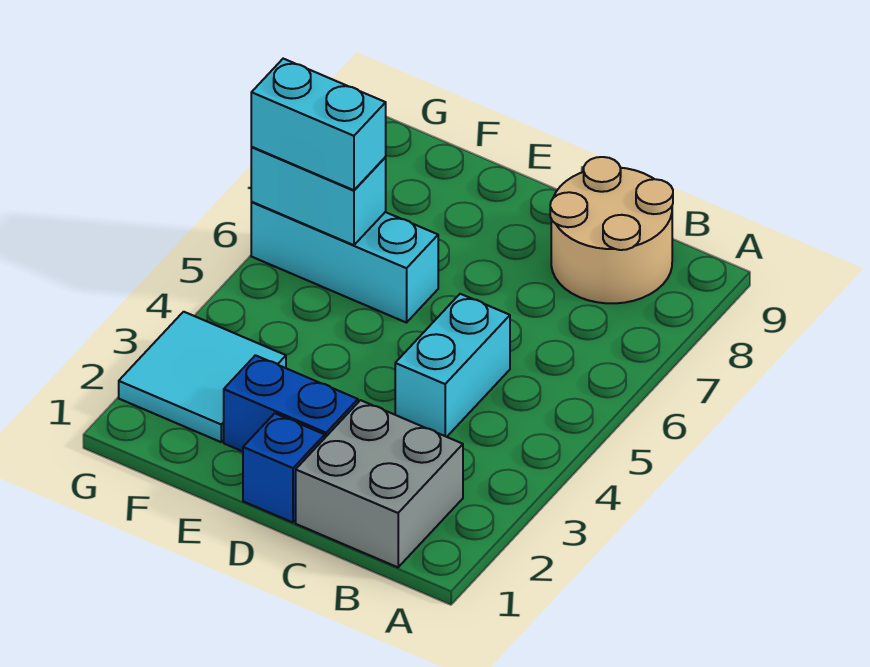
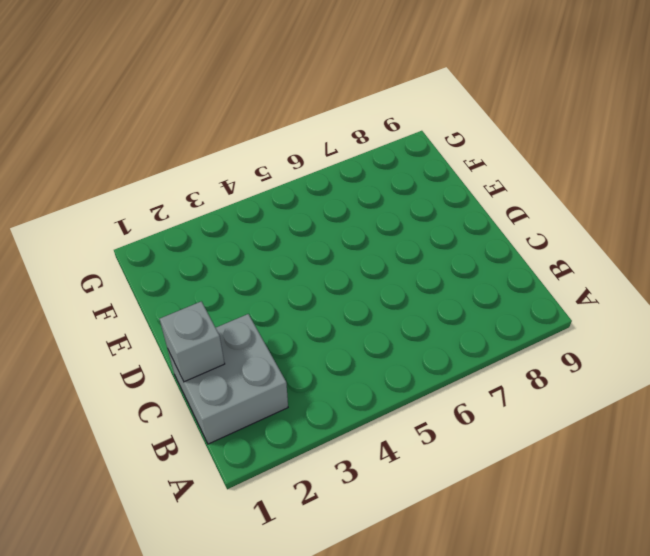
grey brick C1 level 2 -> none
none -> tan round brick B8:C9 level 1
none -> cyan brick C4:C5 level 1

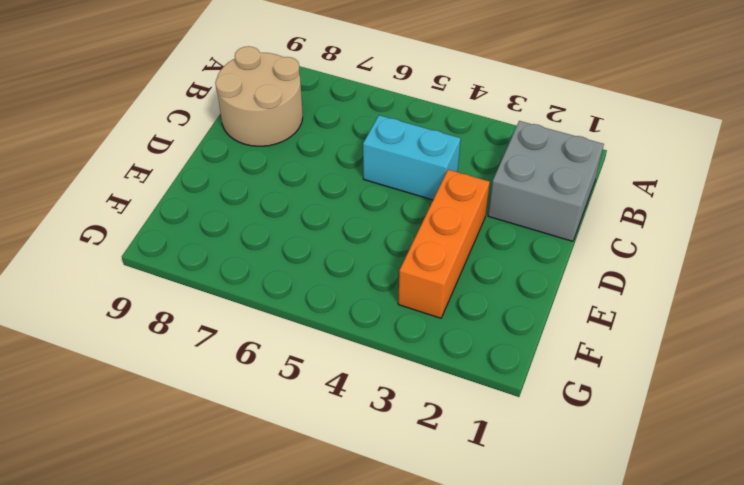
orange brick D3:F3 level 1 -> cyan tile F2:G3 level 1
none -> blue brick D1 level 1
none -> blue brick D2:E2 level 1

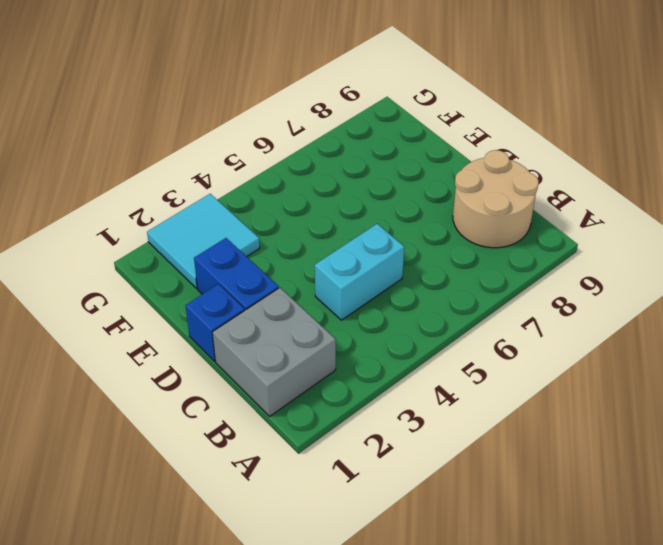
none -> cyan brick E6:G6 level 1
none -> cyan brick F6:G6 level 2

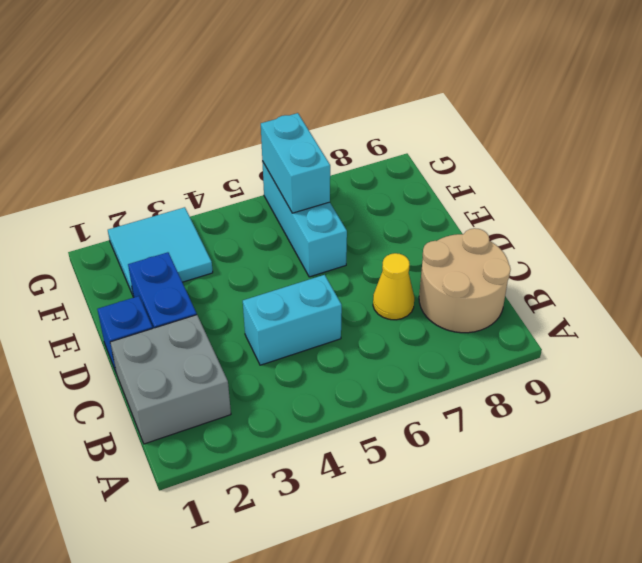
yellow cone C7 level 1 -> none
none -> cyan brick F6:G6 level 3

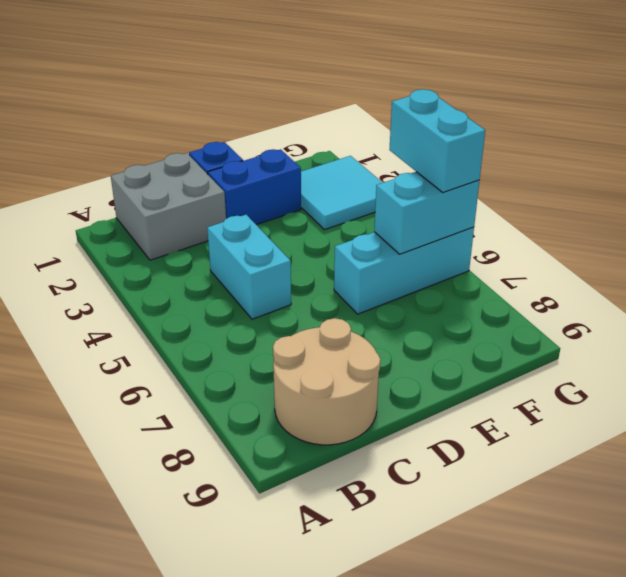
cyan brick G5:G6 level 3 -> cyan brick F6:G6 level 3

